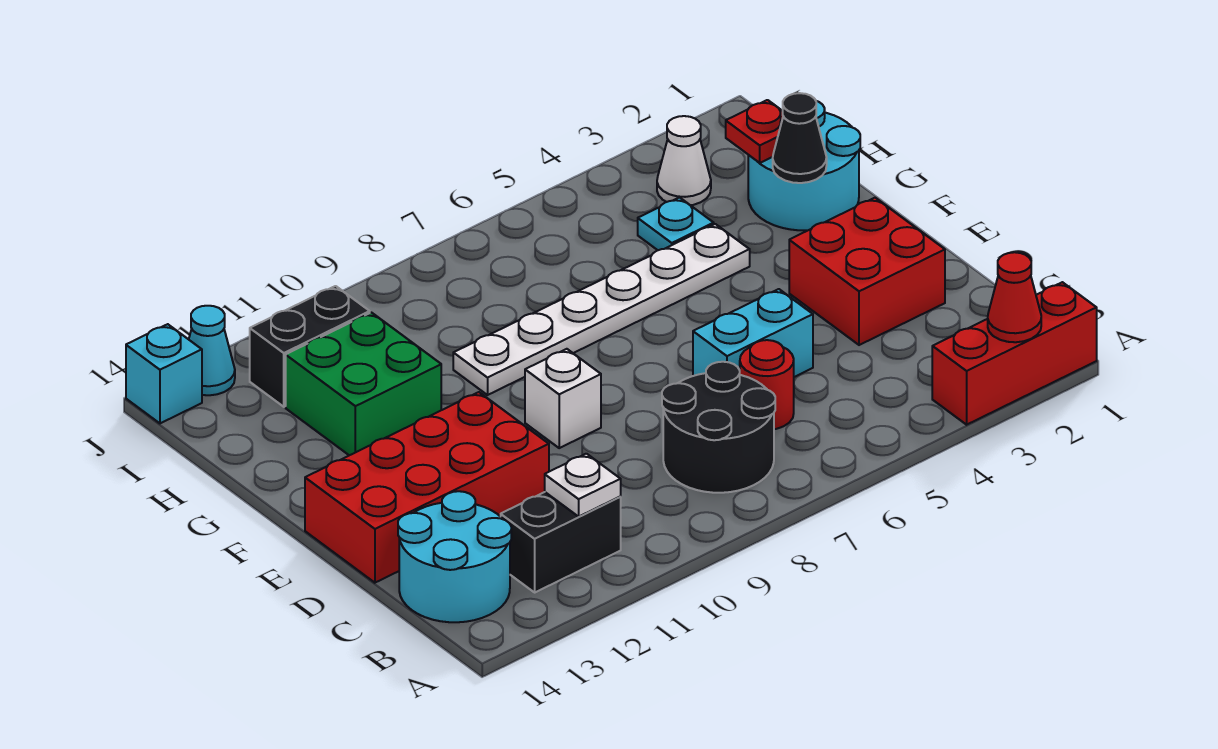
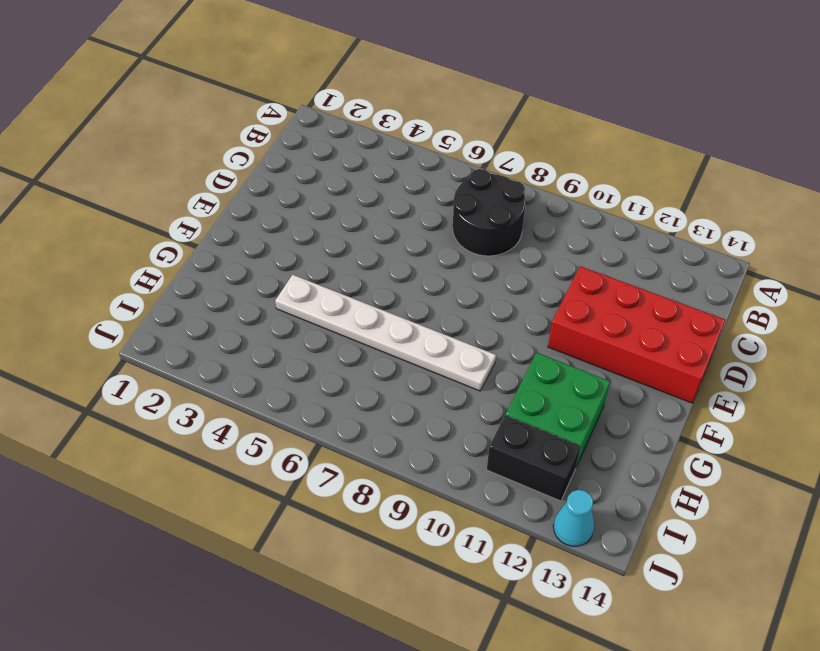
none -> red brick A1:A3 level 1
none -> black brick B11:B12 level 1
none -> cyan round brick B13:C14 level 1

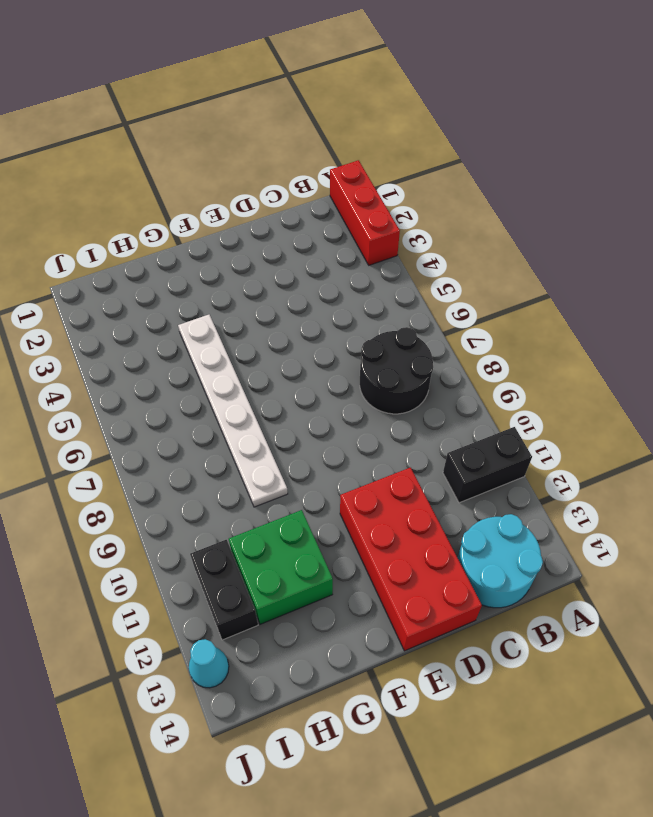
black brick A11:B11 level 1 -> black brick B11:B12 level 1
none -> red round brick C6 level 1
none -> red brick D2:E3 level 1
none -> cyan brick D5:D6 level 1

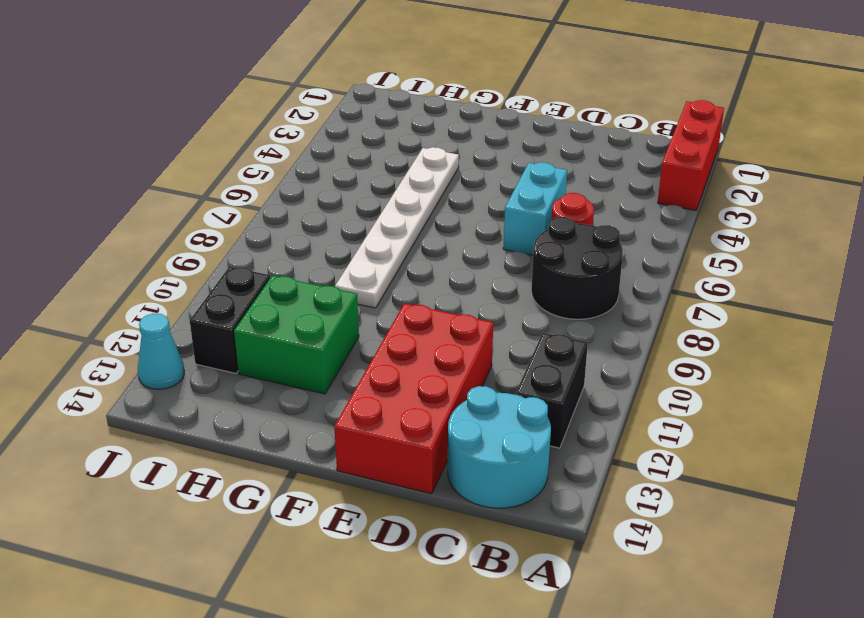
none -> red brick D2:E3 level 1
none -> white brick E9 level 1
none -> cyan round brick G1:H2 level 1

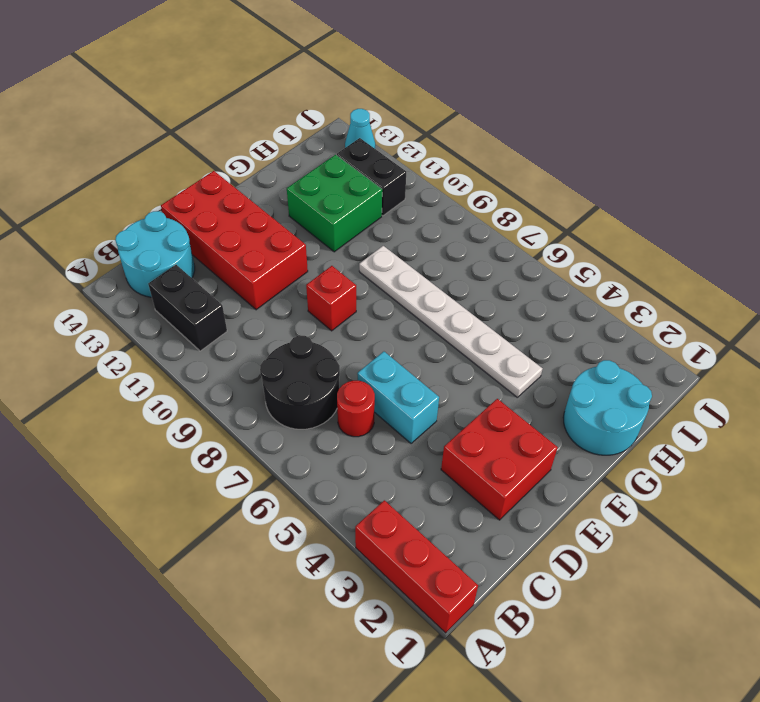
red brick E9 level 1 -> white brick E9 level 1
none -> cyan plate H4 level 1
none -> white cone I3 level 1
none -> cyan brick J14 level 1

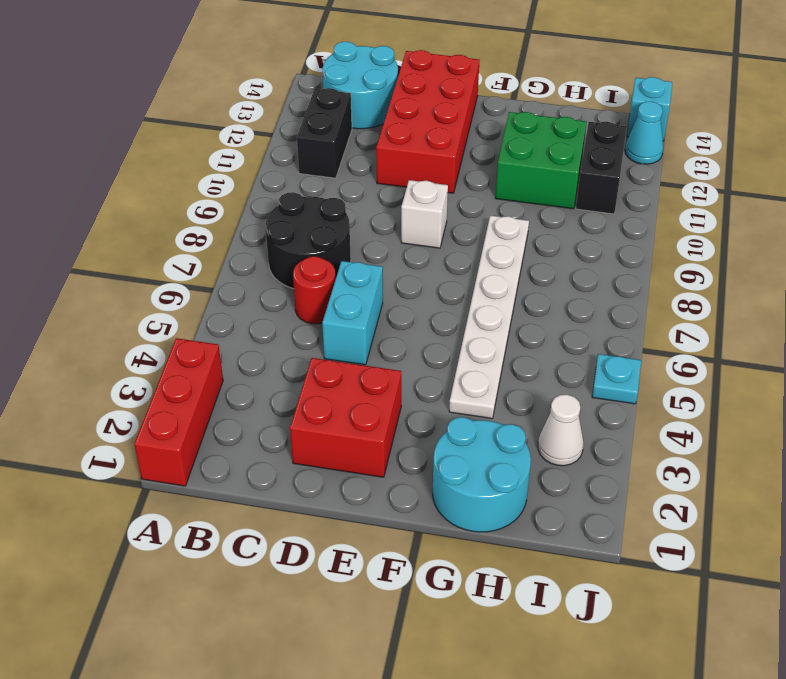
cyan plate J5 level 1 -> cyan plate H4 level 1
none -> red cone A2 level 2
none -> white plate B11 level 2
none -> black cone G2 level 2

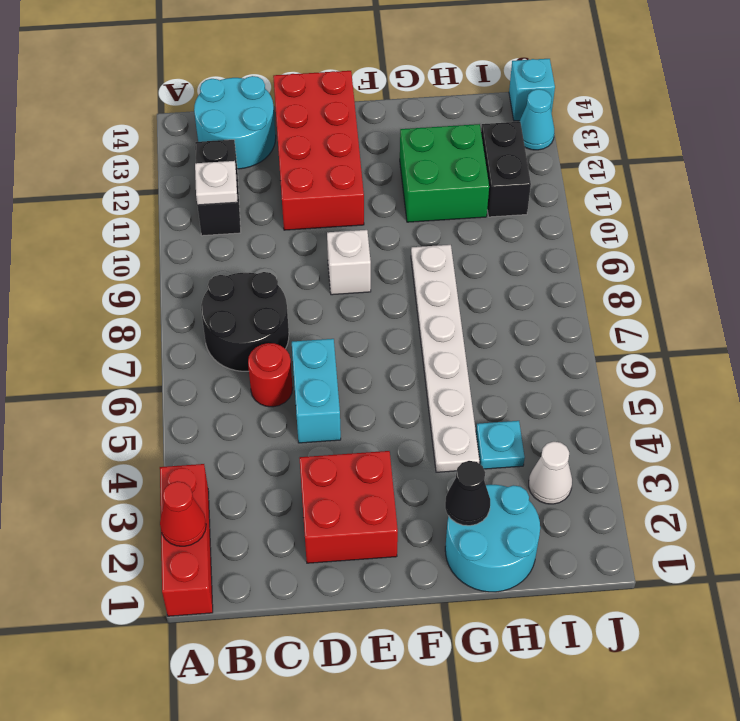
none -> red plate H2 level 2

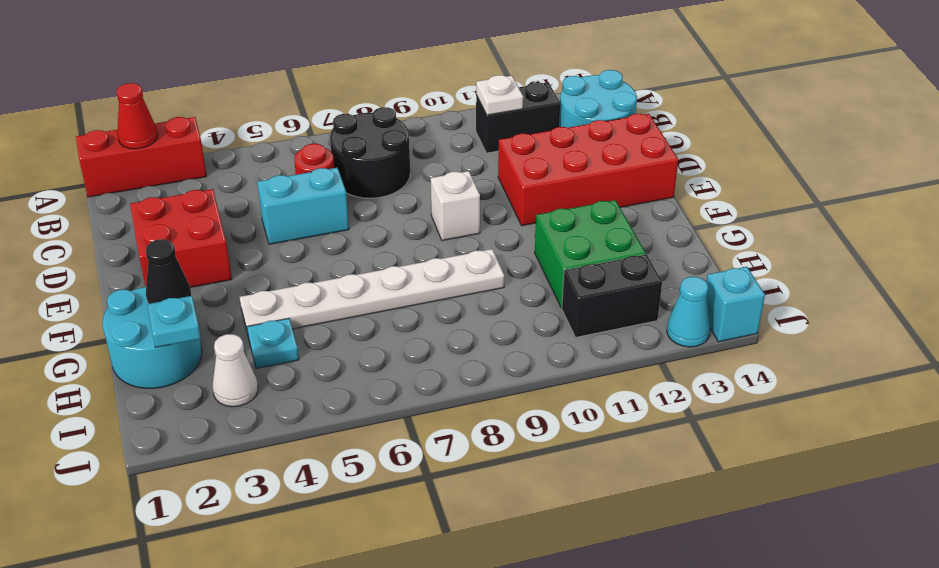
cyan plate H2 level 2 -> red plate H2 level 2

